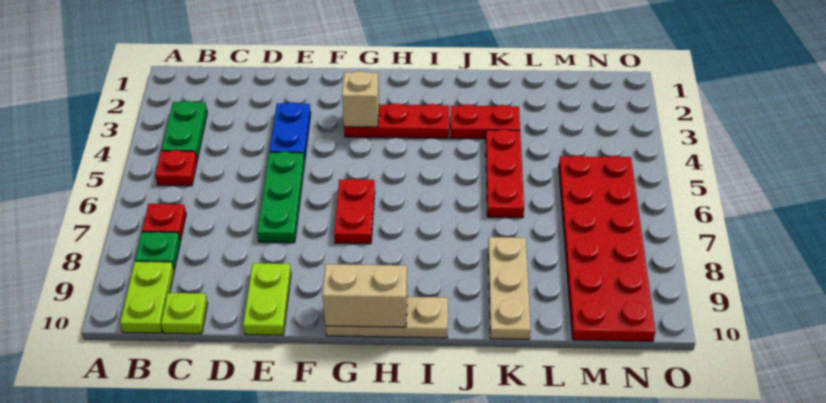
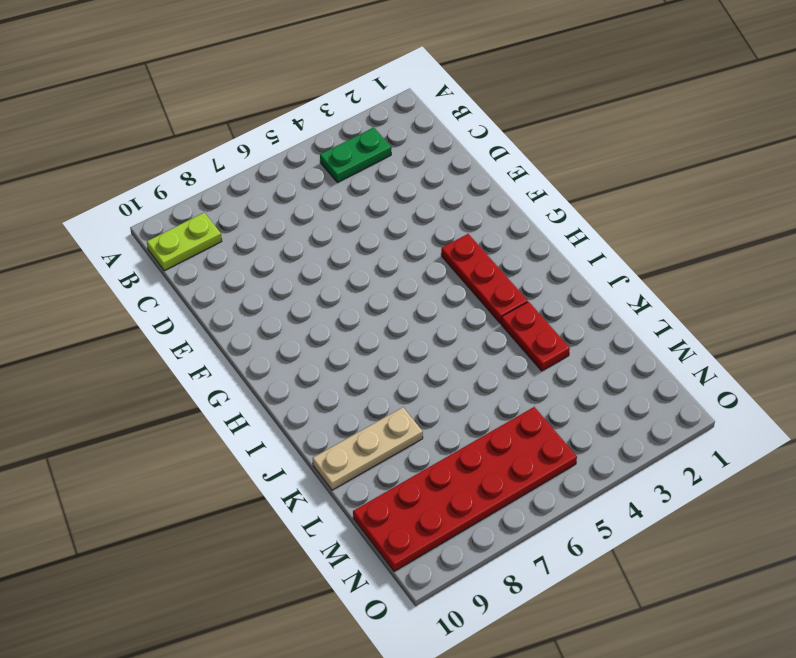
none -> red plate B5 level 1
none -> red plate B7 level 1
none -> green plate B8 level 1

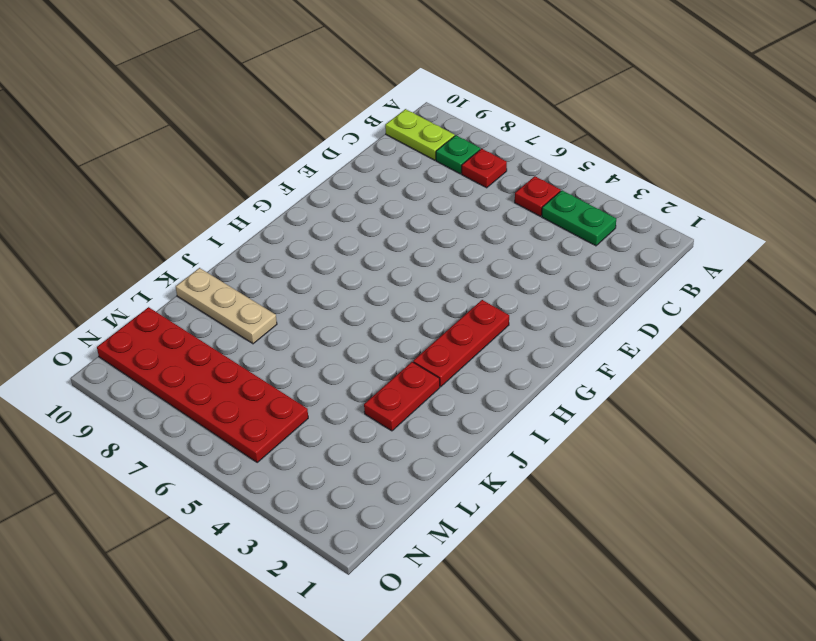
none -> lime plate C10 level 1
none -> blue plate E3:E4 level 1
none -> green plate E5:E7 level 1

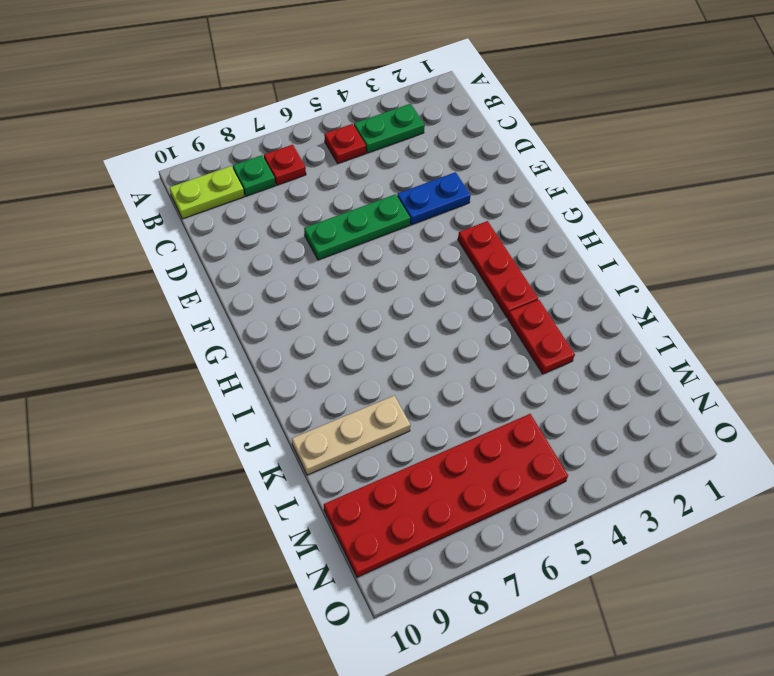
none -> lime plate C10 level 1
none -> lime plate E9:E10 level 1
none -> red plate G6:G7 level 1

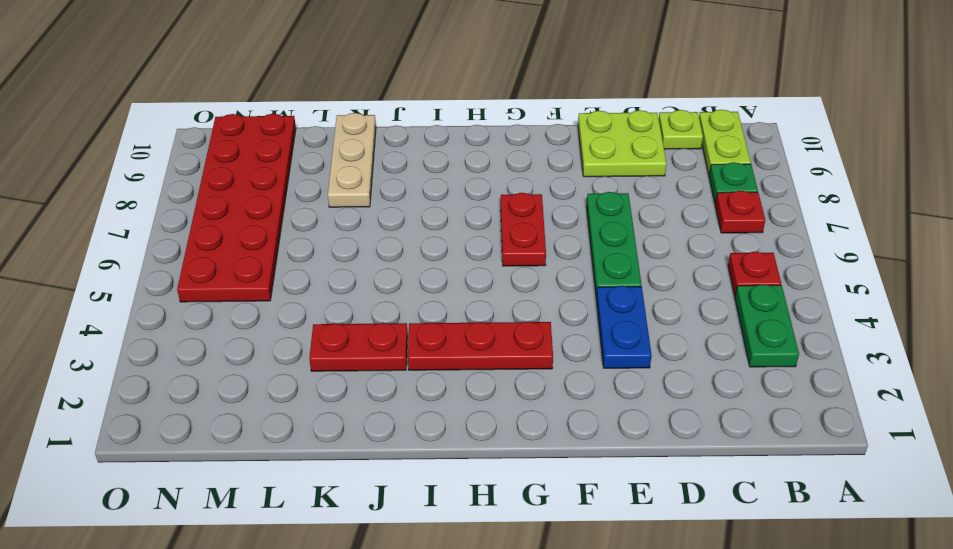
lime plate D9:E10 level 1 -> lime plate E9:E10 level 1
none -> tan plate G10:I10 level 1
none -> red plate K4:K6 level 1
none -> tan brick G3 level 2

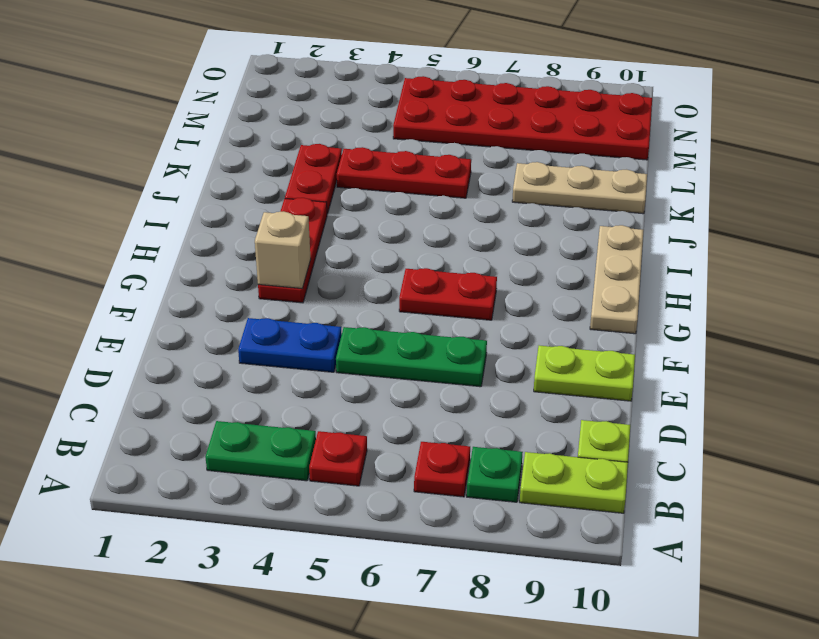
none -> tan brick G10:H10 level 2

